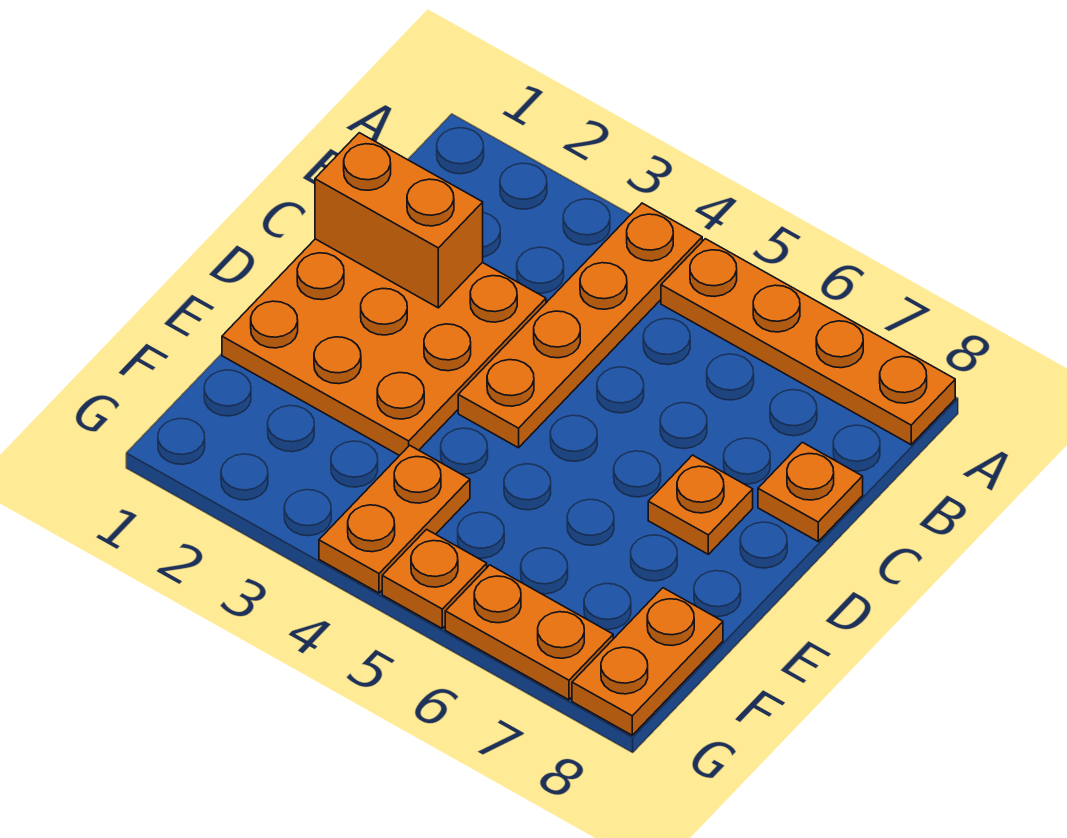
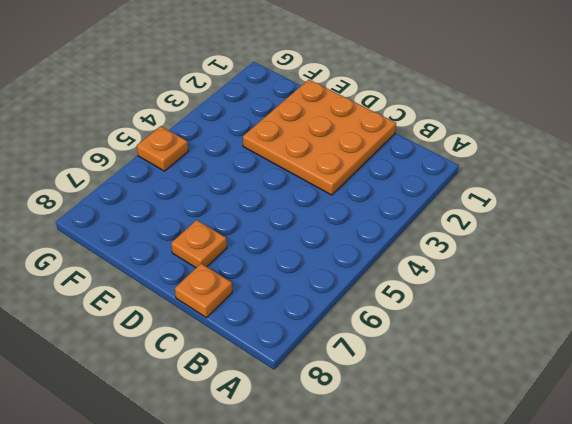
none -> orange plate A4:D4 level 1
none -> orange plate A5:A8 level 1

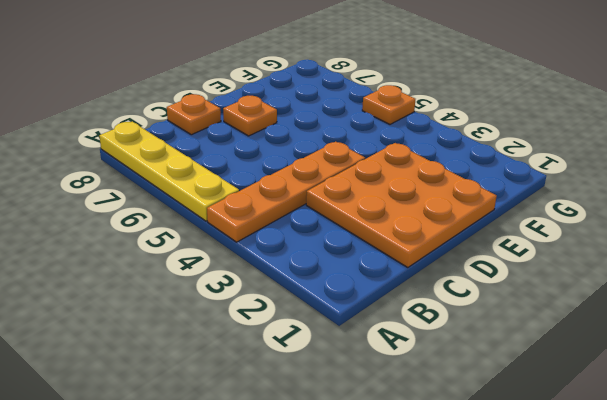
yellow plate A5:A8 level 1 -> orange plate A5:A8 level 1
none -> orange plate F4:G4 level 1
none -> orange plate F8:G8 level 1

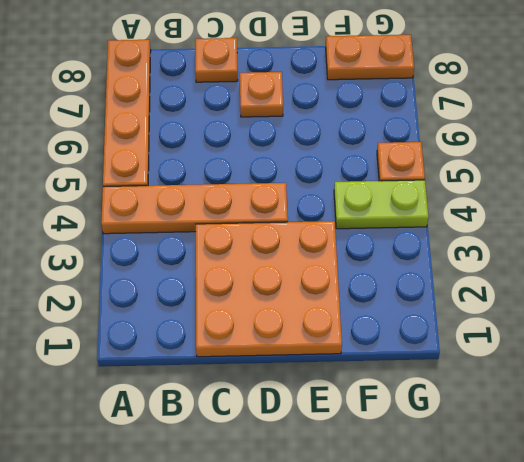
lime plate F4:G4 level 1 -> orange plate F4:G4 level 1
none -> orange plate G6:G7 level 1
none -> orange brick C1:C2 level 2

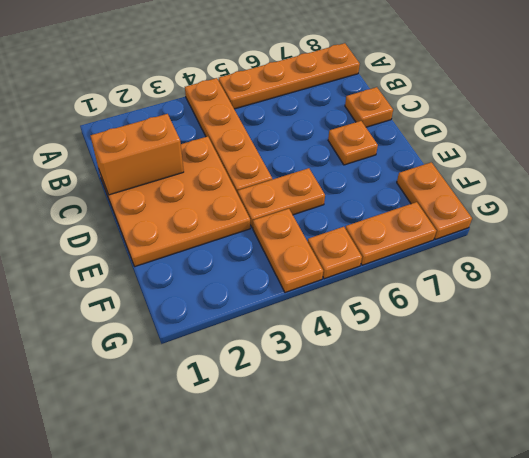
orange plate E4:E5 level 1 -> none

